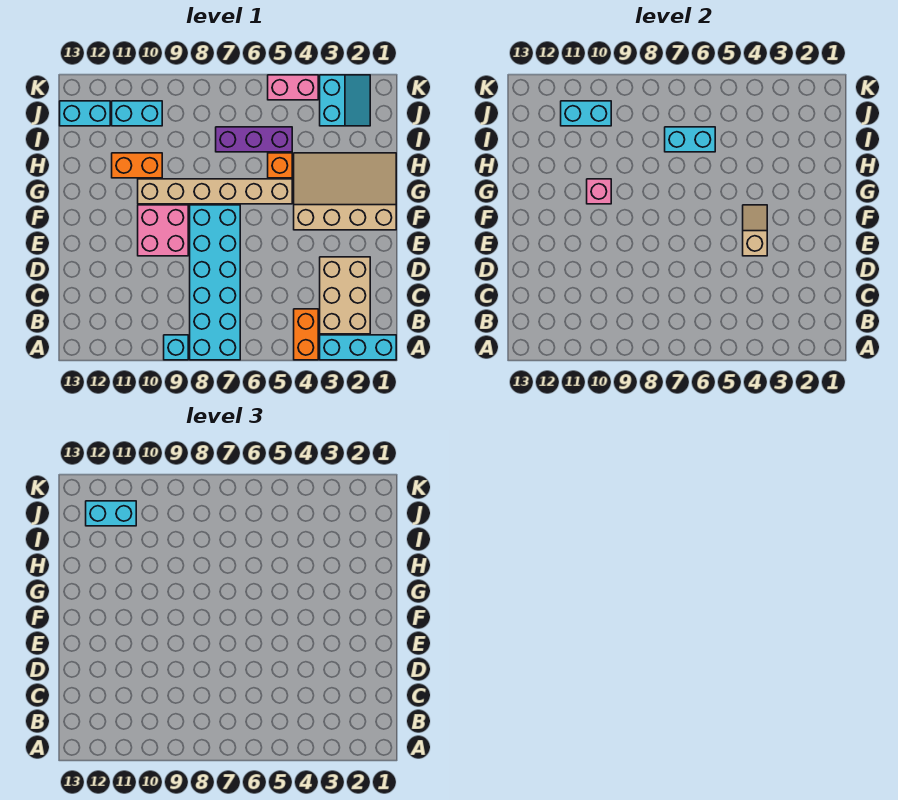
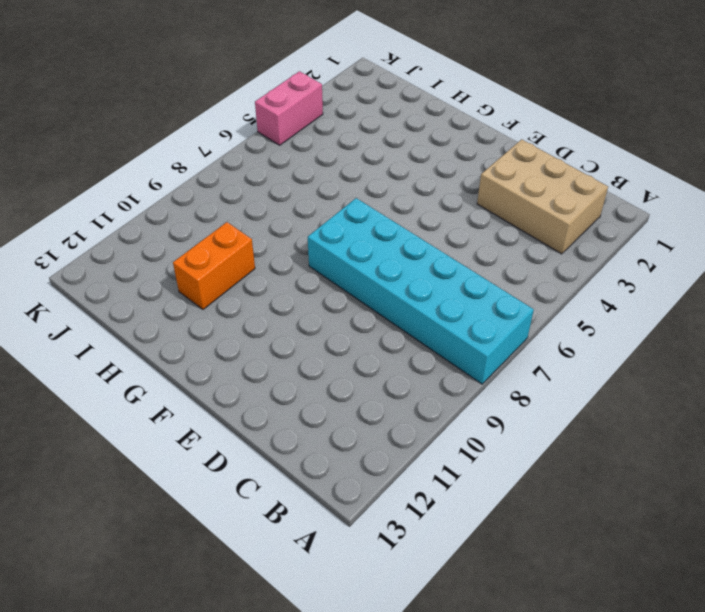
none -> cyan brick A1:A3 level 1
none -> orange brick A4:B4 level 1
none -> cyan brick A9 level 1

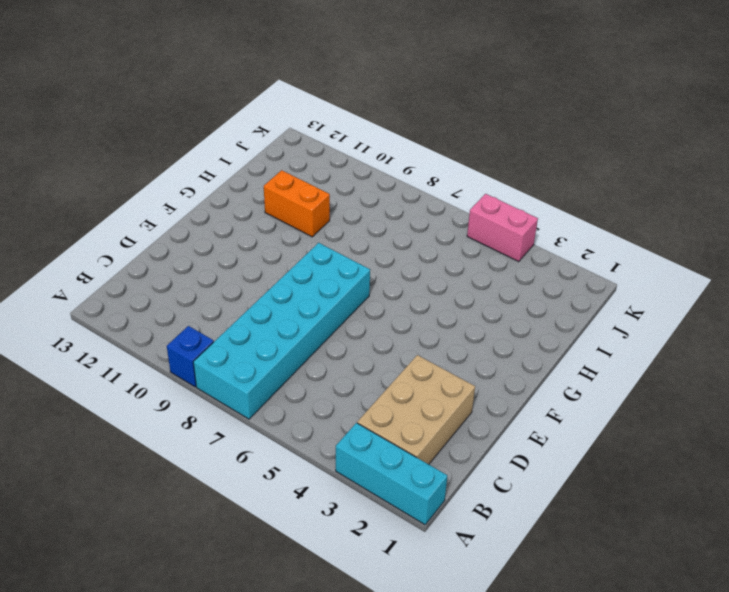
blue brick A9 level 1 -> cyan brick A9 level 1
none -> orange brick A4:B4 level 1
none -> pink brick E9:F10 level 1
none -> tan slope F1:H4 level 1 top F

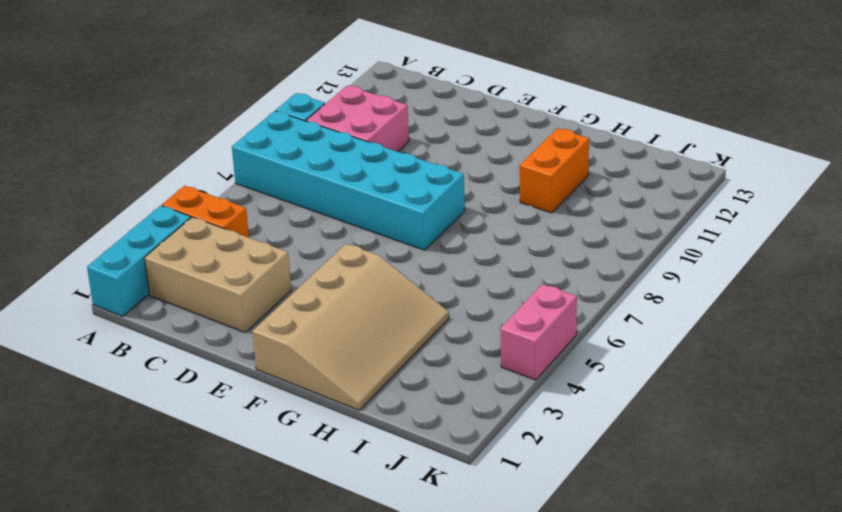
pink brick B9:C10 level 1 -> pink brick E9:F10 level 1
none -> tan brick G5:G10 level 1
none -> orange brick H5 level 1
none -> purple brick I5:I7 level 1

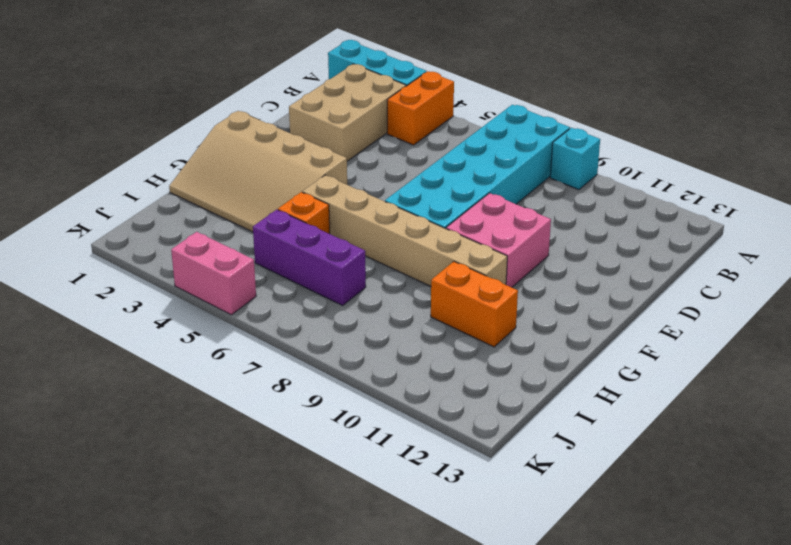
none -> cyan slope J2:K3 level 1 top 3
none -> cyan brick J10:J11 level 1
none -> cyan brick J12:J13 level 1

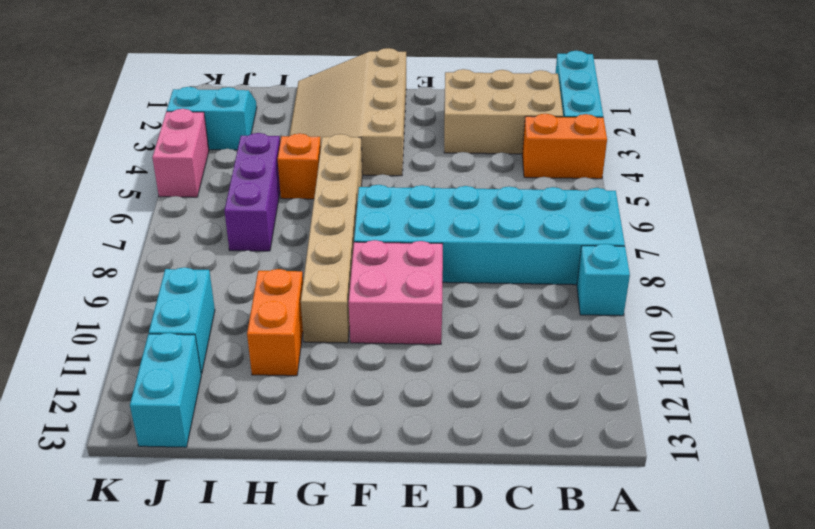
none -> tan slope E4:F4 level 2 top E
none -> pink brick G10 level 2
none -> cyan brick I6:I7 level 2

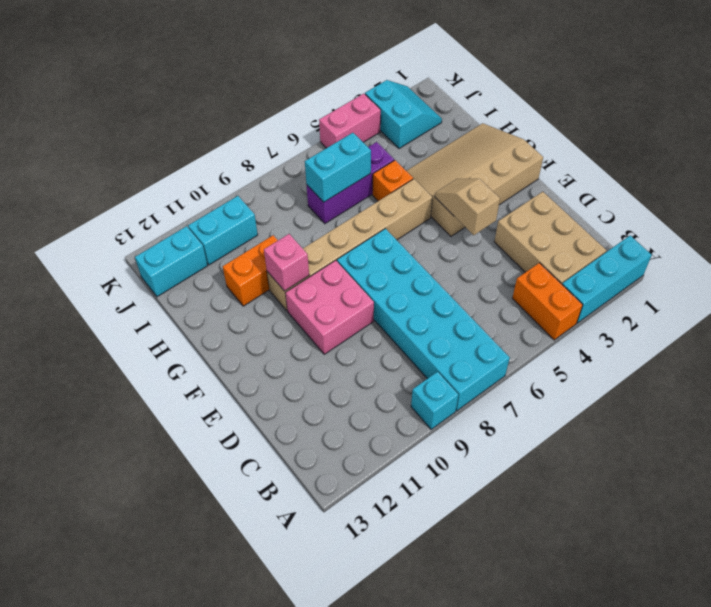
none -> cyan brick J10:J11 level 2
none -> cyan brick J11:J12 level 3

